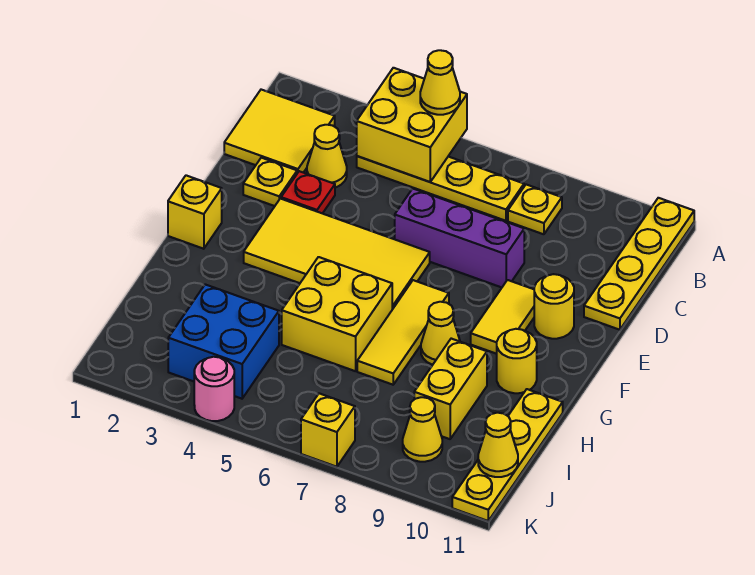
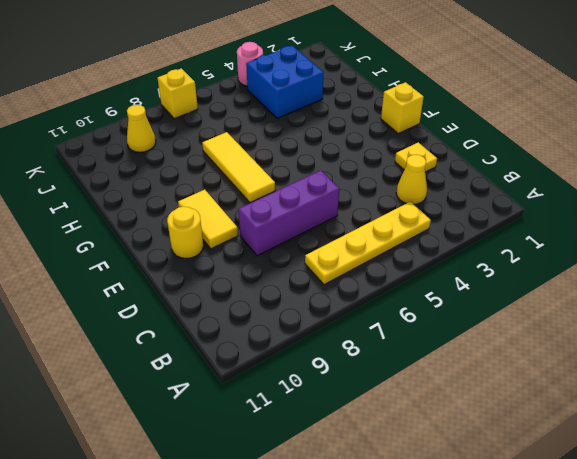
none -> yellow plate A11:D11 level 1
none -> yellow tile B1:C2 level 1
none -> yellow plate B8 level 1

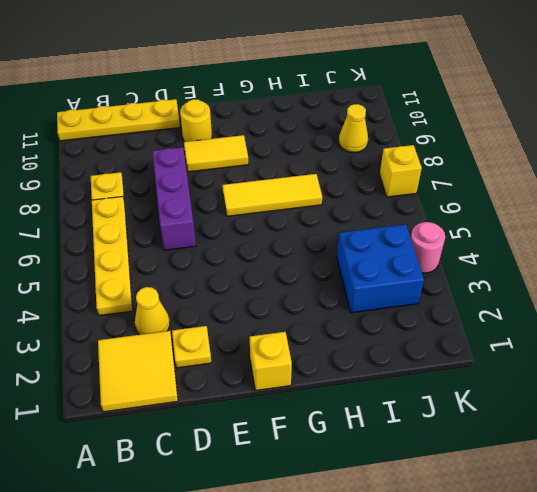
none -> red plate D3 level 1
none -> yellow tile E3:F6 level 1
none -> yellow brick G5:H6 level 1

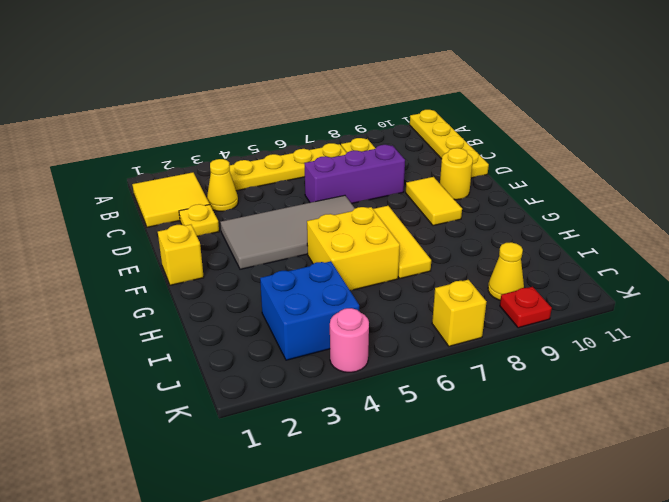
grey tile E3:F6 level 1 -> yellow tile E3:F6 level 1
red plate K9 level 1 -> red plate D3 level 1
none -> yellow cone G8 level 1
none -> yellow round brick G10 level 1
none -> yellow brick H9:I9 level 1

